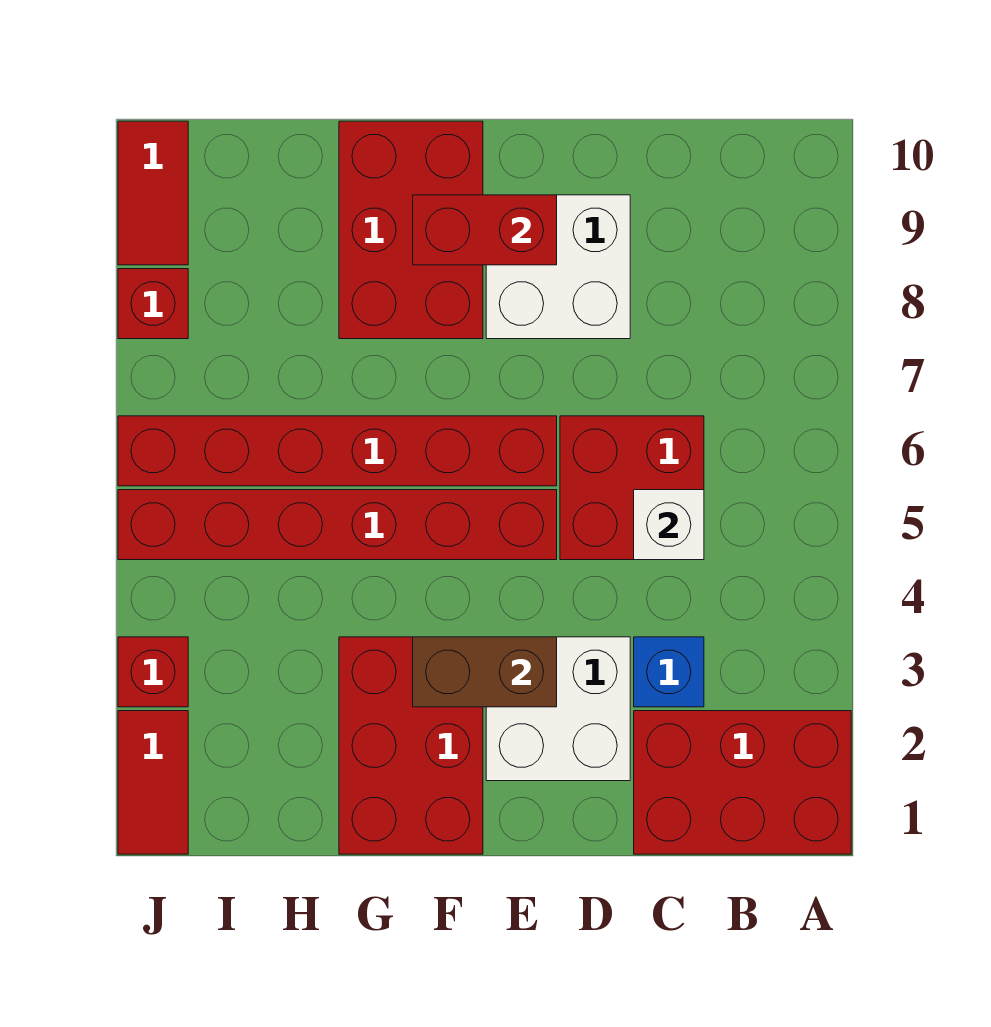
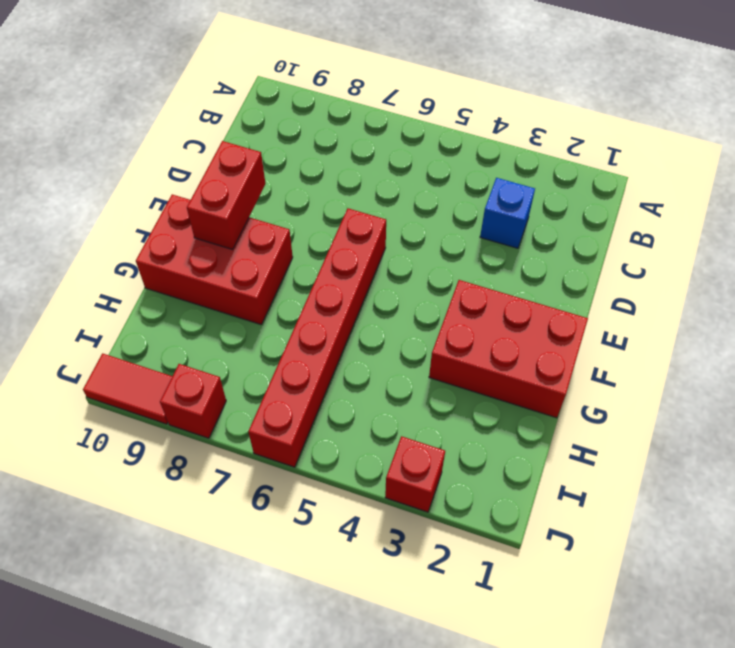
none -> red brick A1:C2 level 1
none -> red brick C5:D6 level 1
none -> white brick D2:E3 level 1

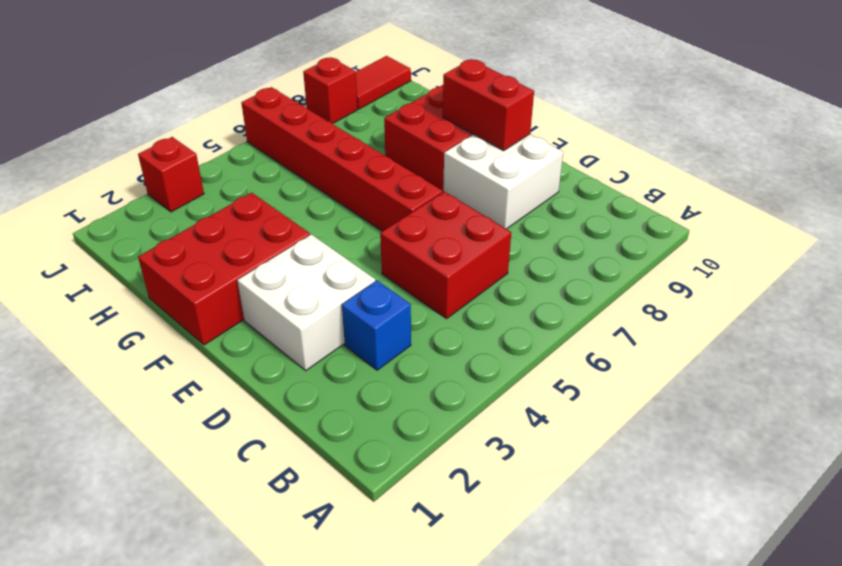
none -> red brick A1:C2 level 1
none -> red brick E5:J5 level 1
none -> red tile J1:J2 level 1

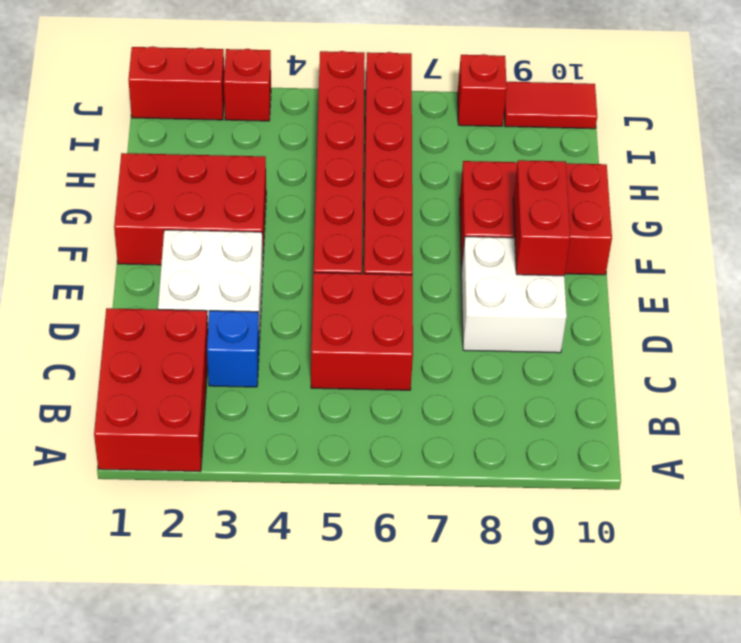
red brick J1:J2 level 1 -> red tile J1:J2 level 1
none -> white brick C5 level 2
none -> brown brick E3:F3 level 2

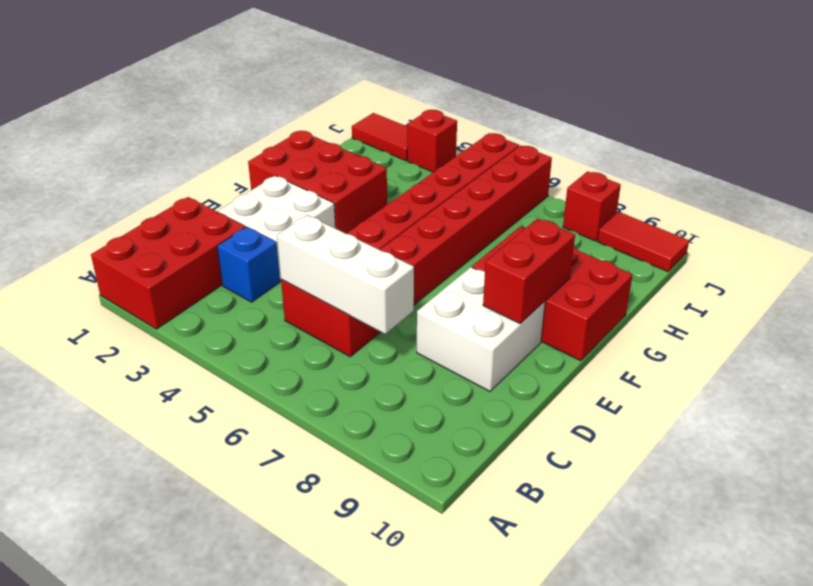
white brick C5:C7 level 2 -> white brick C5 level 2
none -> brown brick E3:F3 level 2

